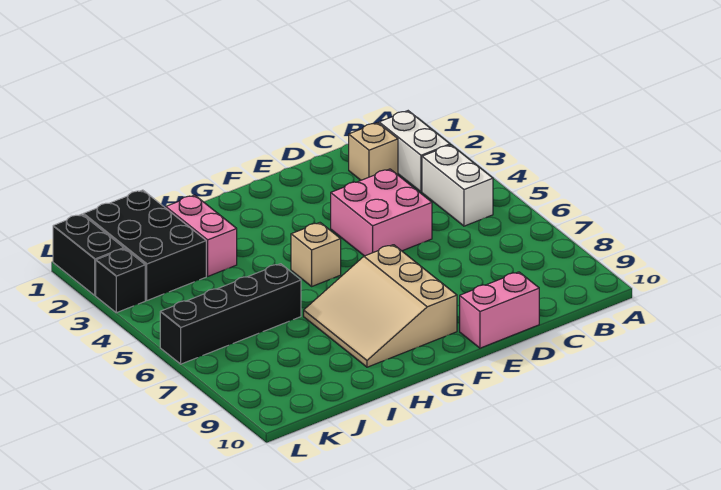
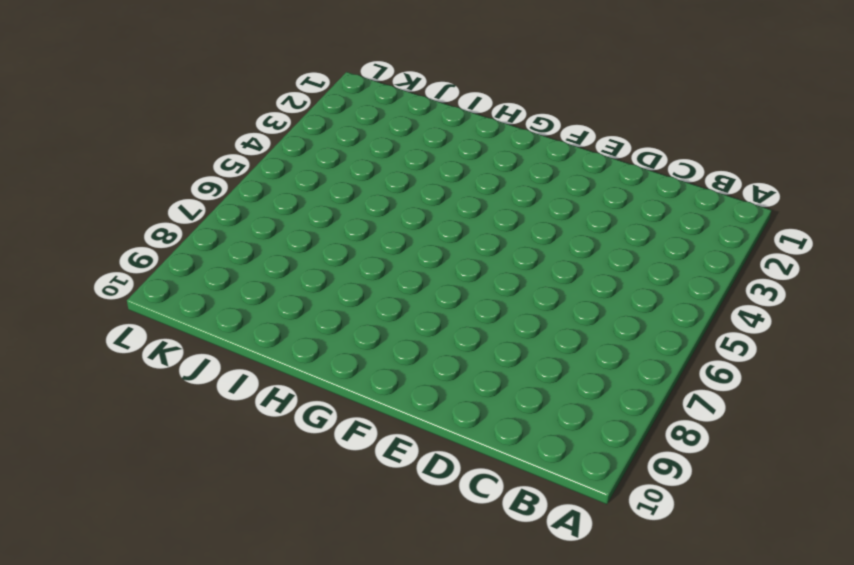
none -> white brick B2:B3 level 1
none -> white brick B4:B5 level 1
none -> tan brick C2 level 1

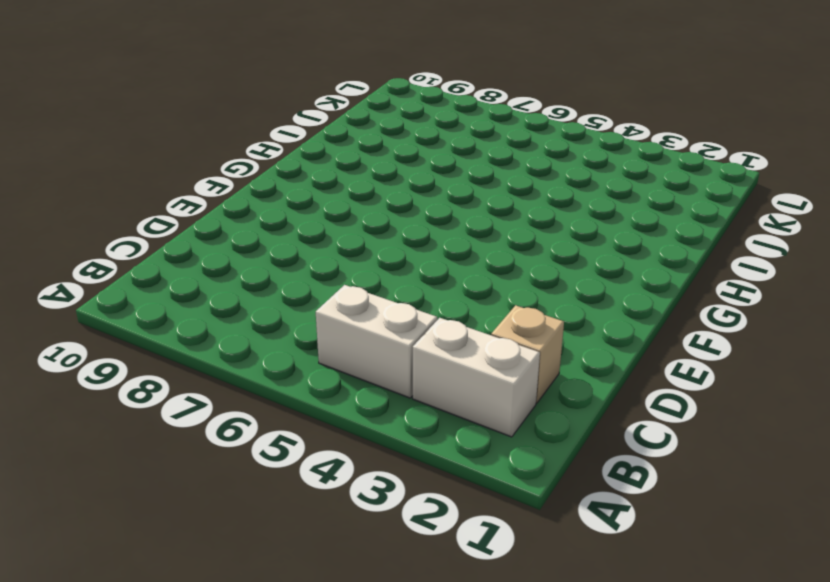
none -> pink brick D4:E5 level 1
none -> pink brick D10:E10 level 1
none -> tan slope F7:H9 level 1 top F

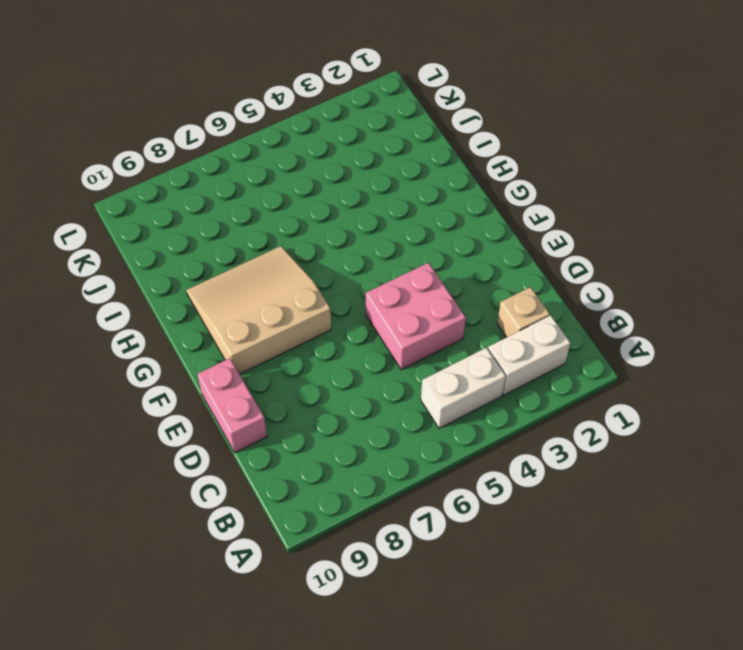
none -> tan brick G5 level 1
none -> pink brick I2:I3 level 1
none -> black brick I6:L6 level 1

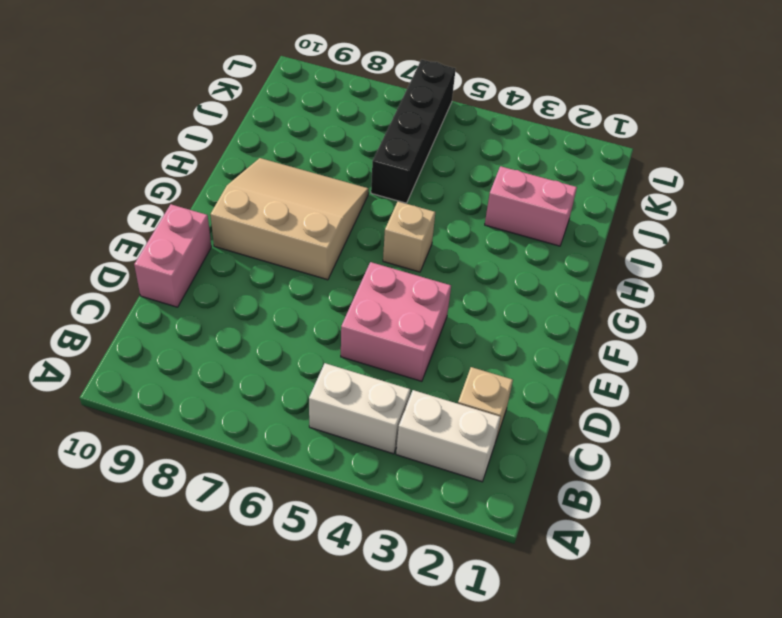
none -> black brick J1:K3 level 1
none -> black brick L1:L2 level 1
none -> black brick L3 level 1

